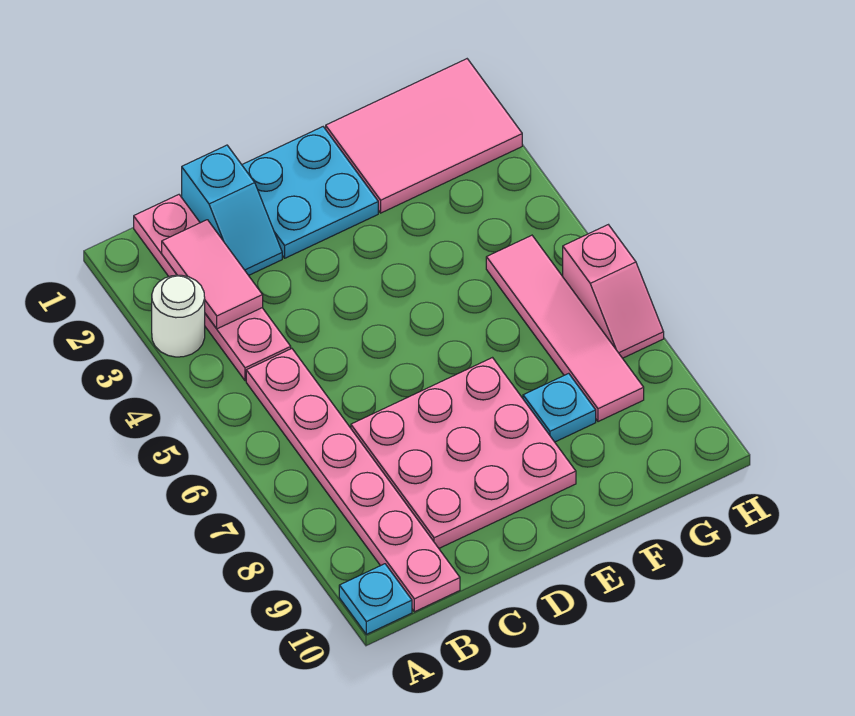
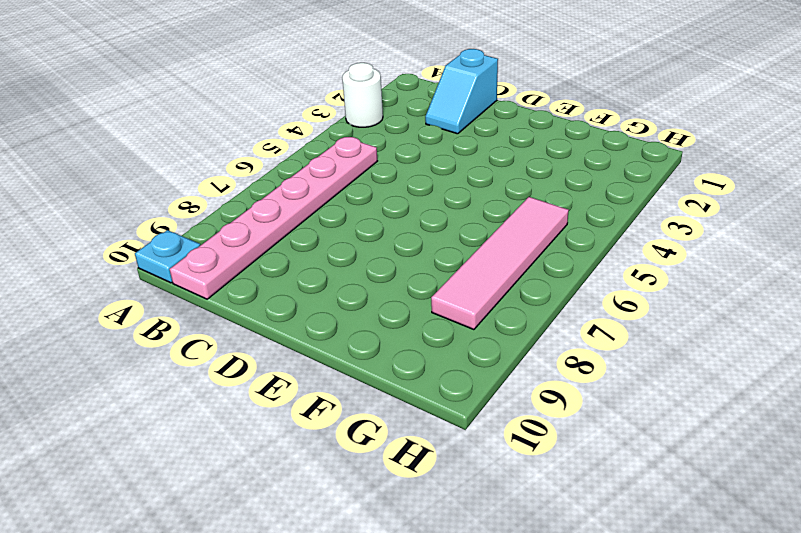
none -> pink plate B1:B4 level 1
none -> pink plate C7:E9 level 1
none -> cyan plate D1:E2 level 1

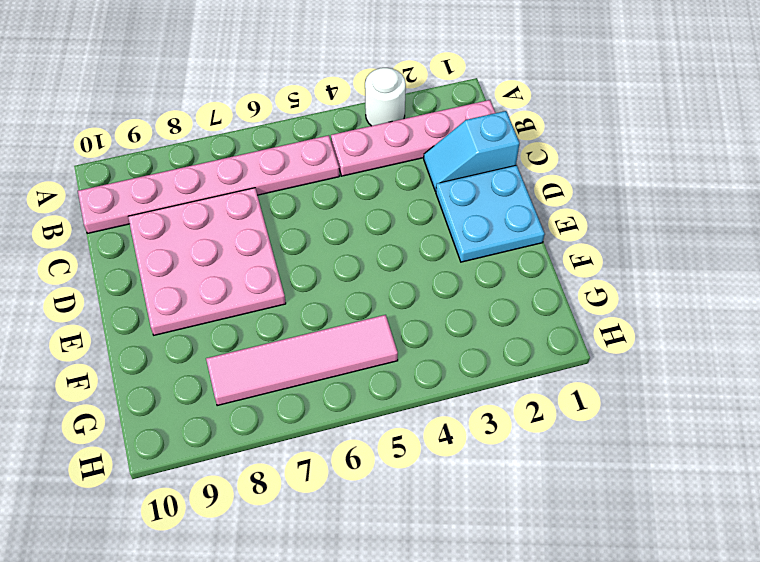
none -> cyan plate A10 level 1
none -> pink tile F1:H2 level 1
none -> cyan plate F8 level 1

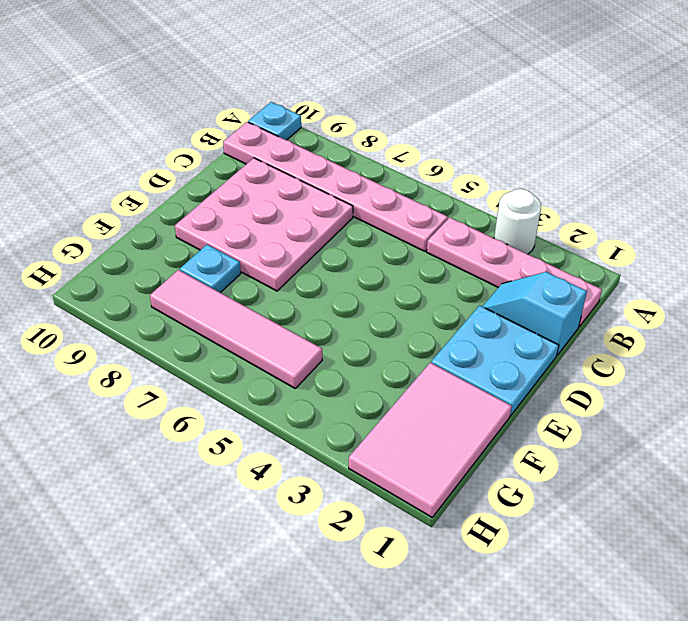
none -> pink slope H6:H7 level 1 top 6
none -> pink tile B2:B3 level 2

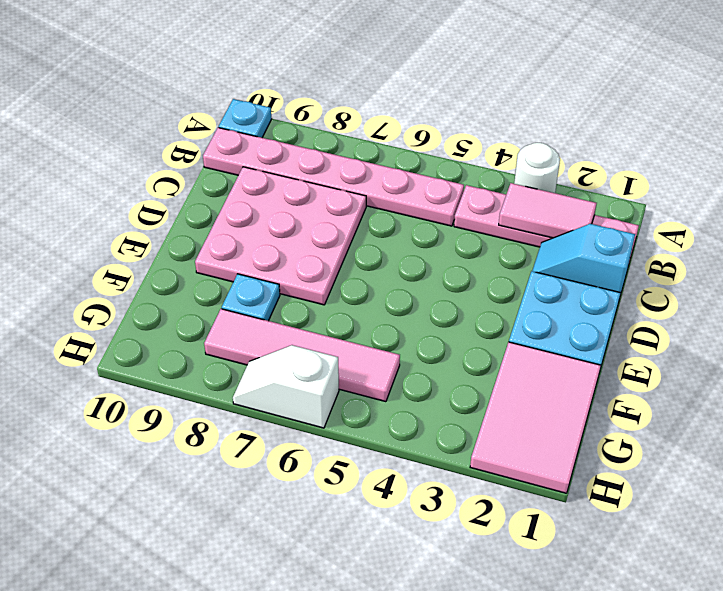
white slope H6:H7 level 1 top 6 -> pink slope H6:H7 level 1 top 6

